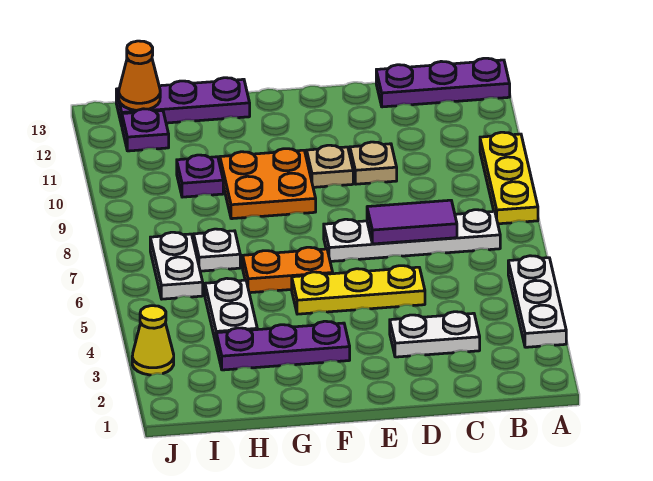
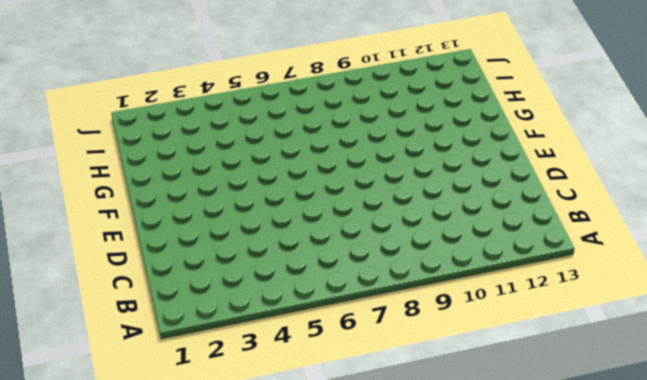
none -> white plate A3:A5 level 1
none -> yellow plate A8:A10 level 1
none -> purple plate A13:C13 level 1

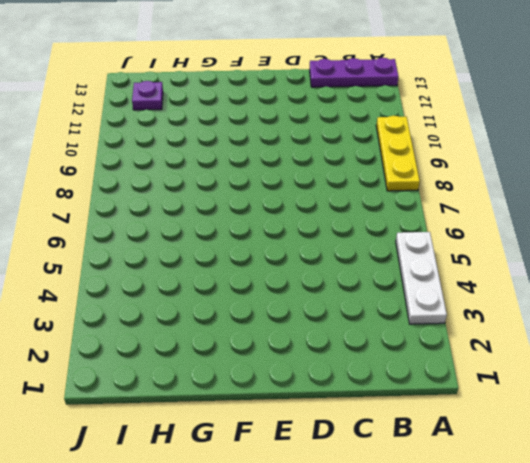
none -> white plate B7:E7 level 1
none -> white plate C3:D3 level 1
none -> yellow plate D5:F5 level 1

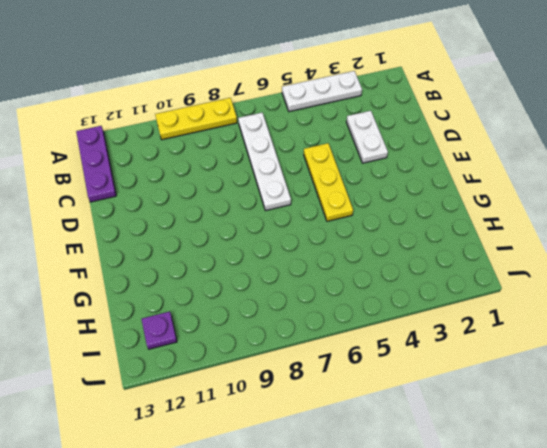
none -> tan plate D10 level 1
none -> tan plate E10 level 1
none -> purple plate F3:H3 level 1

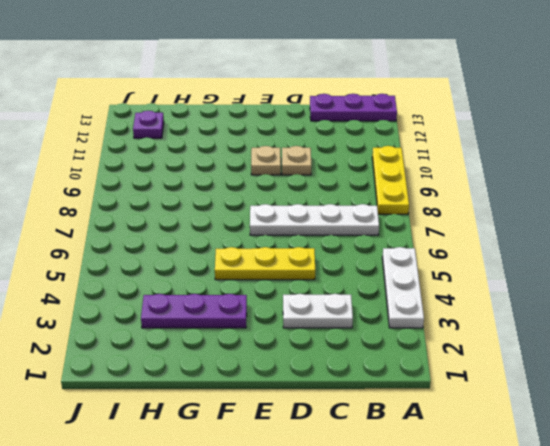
none -> orange plate F6:G6 level 1
none -> orange plate F9:G10 level 1
none -> purple plate G13:I13 level 1

